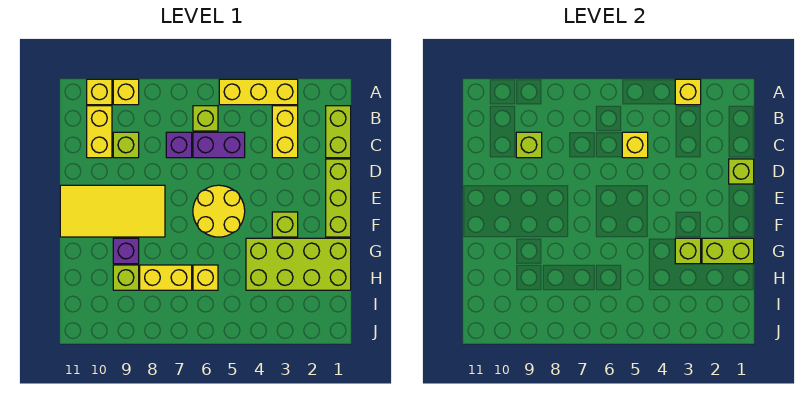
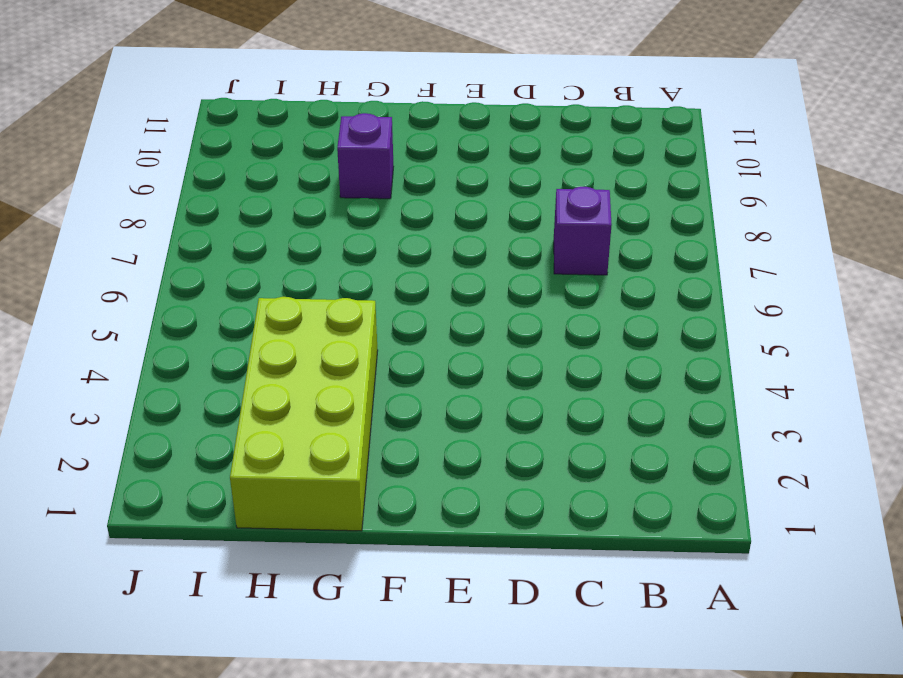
none -> yellow brick A3:A5 level 1
none -> yellow brick A9 level 1
none -> yellow brick A10 level 1

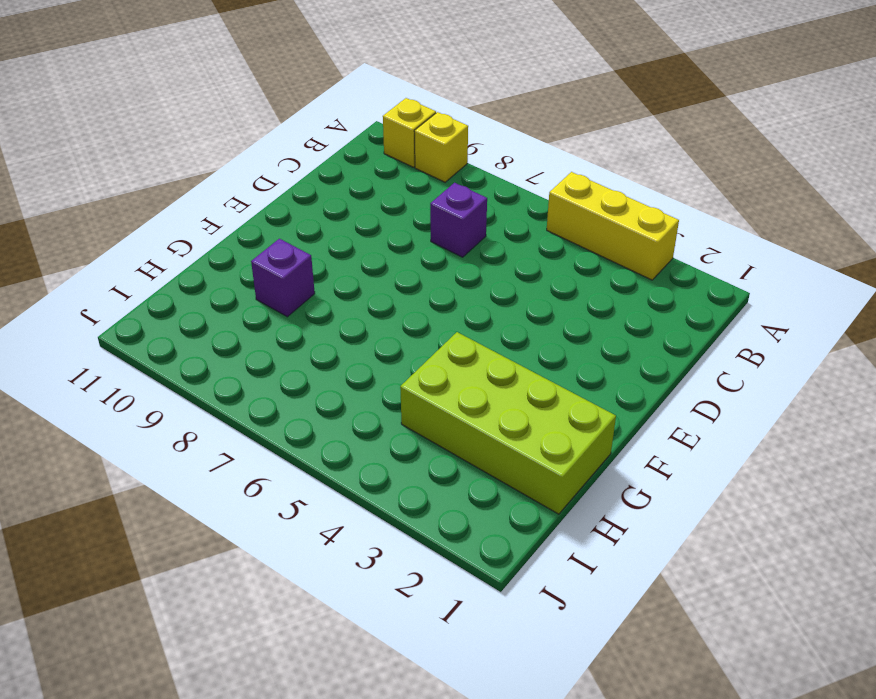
none -> lime brick B1:C1 level 1
none -> yellow brick B3:C3 level 1
none -> lime brick B6 level 1

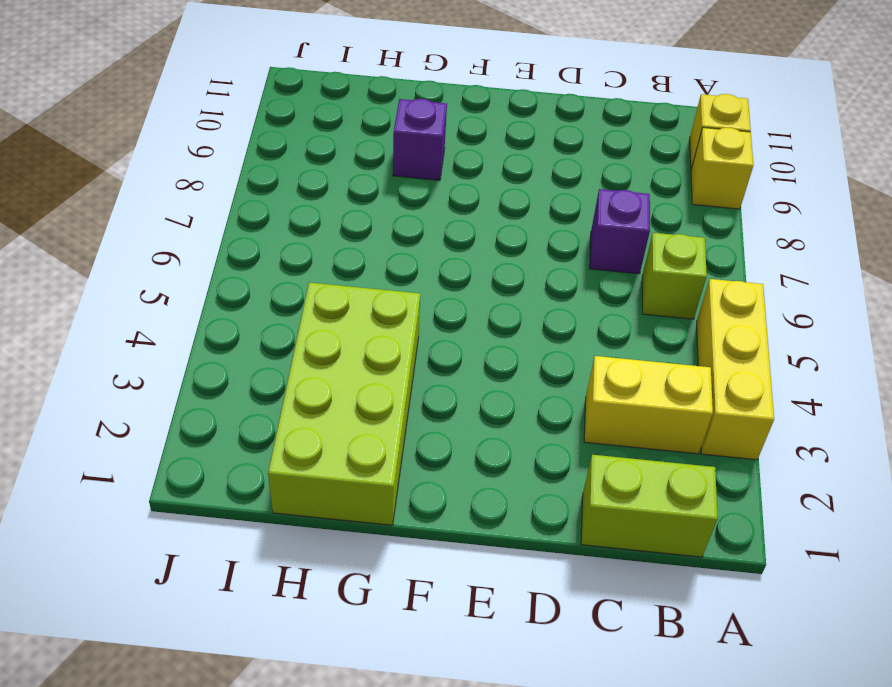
none -> yellow brick B10:C10 level 1
none -> purple brick C5:C6 level 1
none -> lime brick C9 level 1

